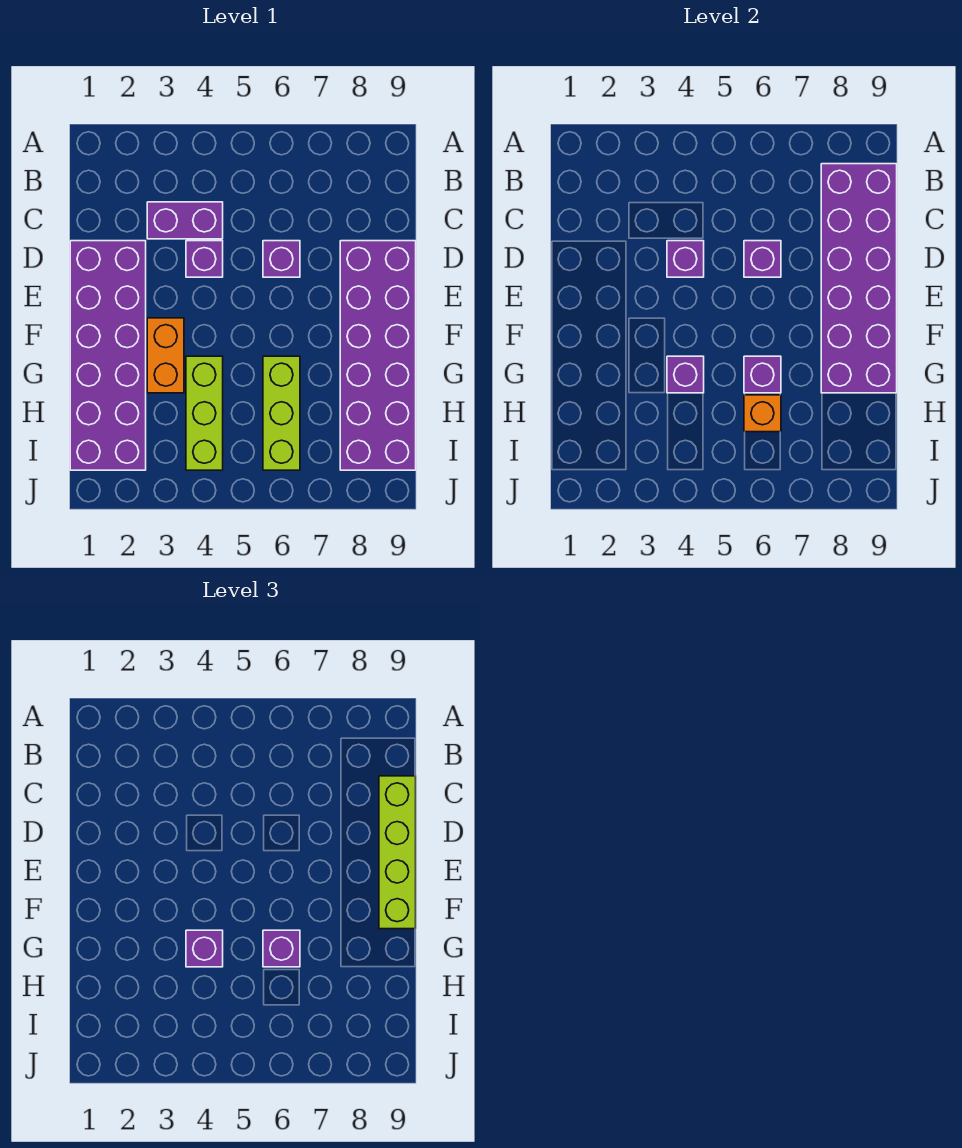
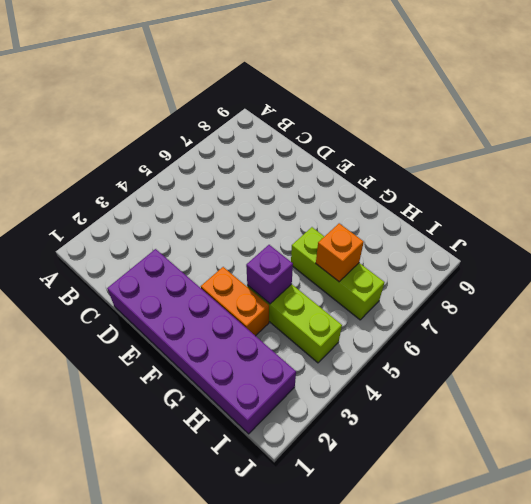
none -> purple brick C3:C4 level 1
none -> purple brick D4 level 1
none -> purple brick D6 level 1

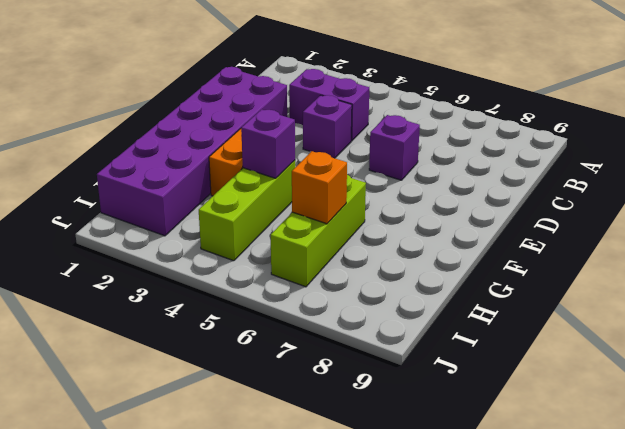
none -> purple brick D8:I9 level 1
none -> purple brick B8:G9 level 2
none -> purple brick D4 level 2

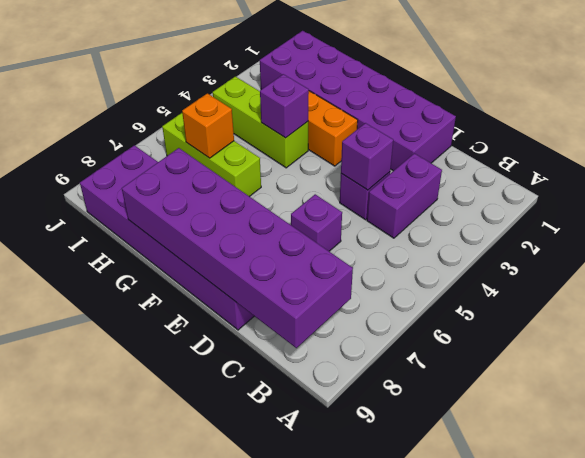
none -> purple brick D6 level 2
none -> purple brick G6 level 2
none -> lime brick C9:F9 level 3

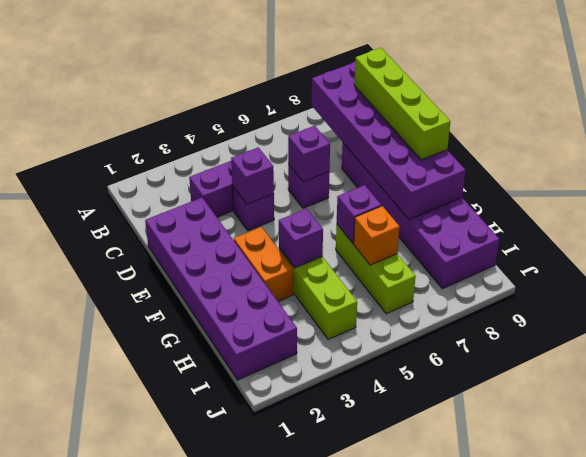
none -> purple brick G4 level 3
none -> purple brick G6 level 3

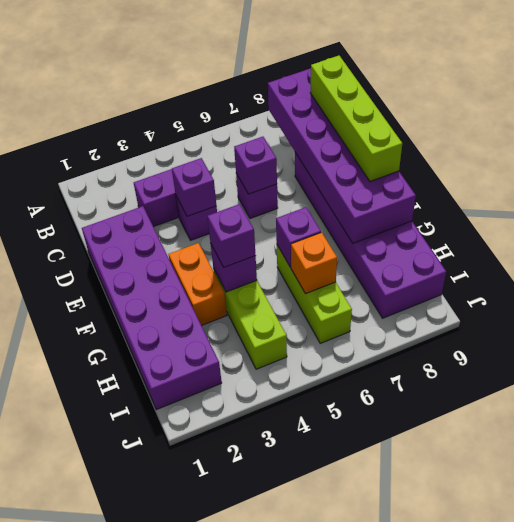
none -> purple brick G6 level 3

